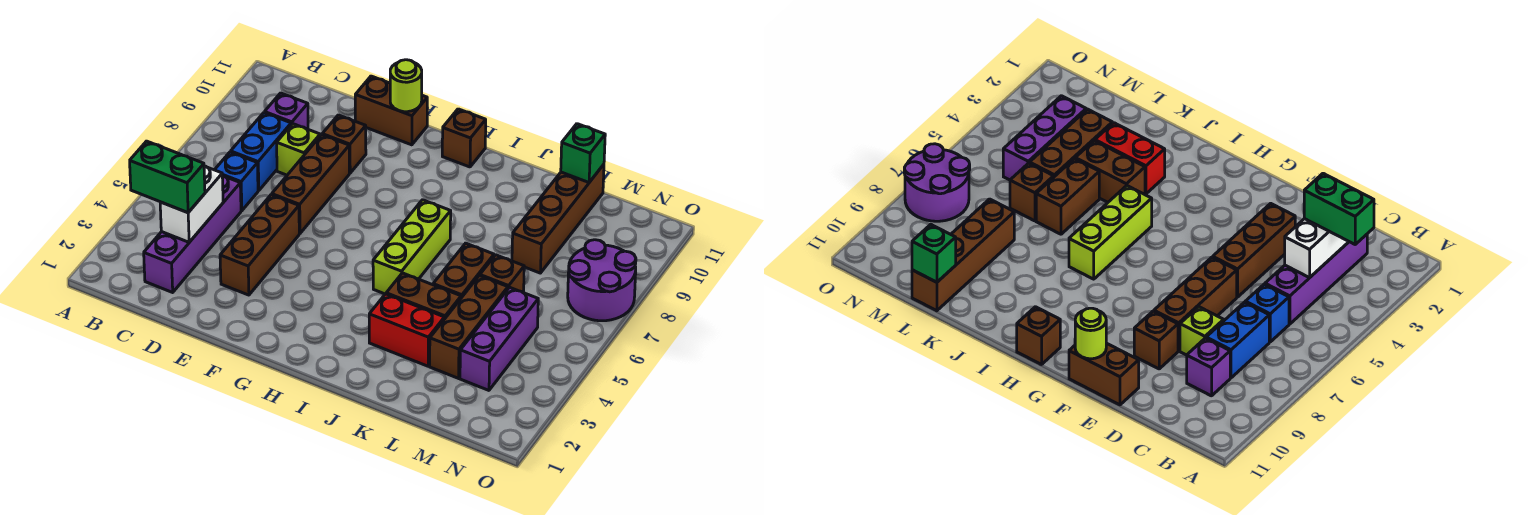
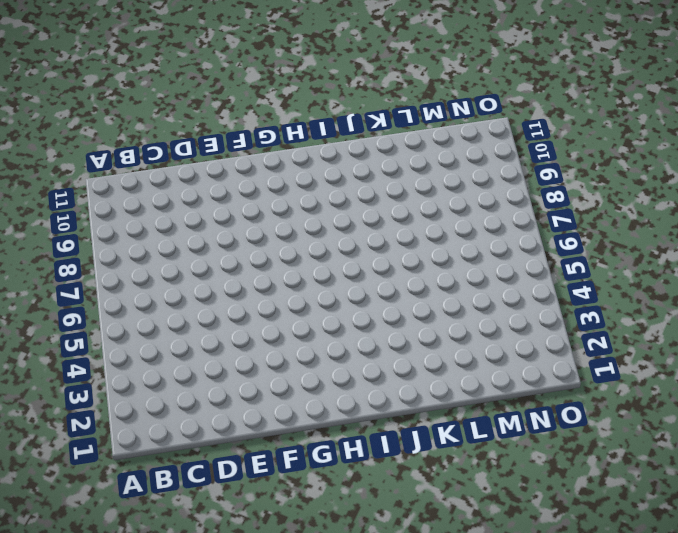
none -> purple brick C2:C5 level 1
none -> blue brick C6 level 1
none -> blue brick C7:C8 level 1

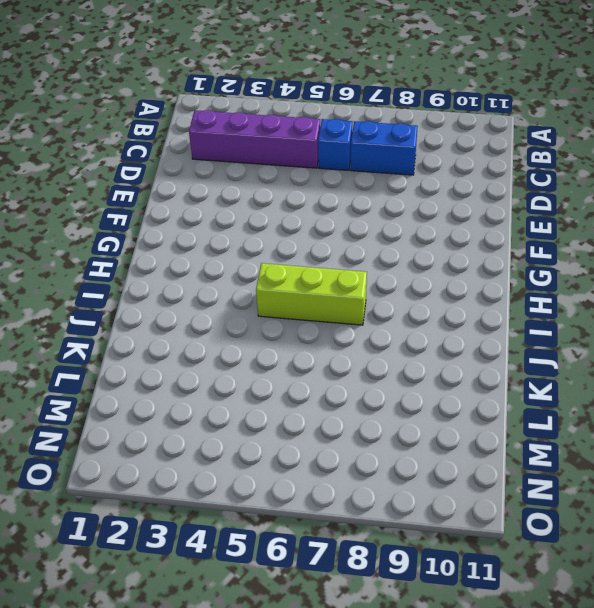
none -> purple brick C9 level 1
none -> lime brick D8 level 1
none -> brown brick E3:E5 level 1

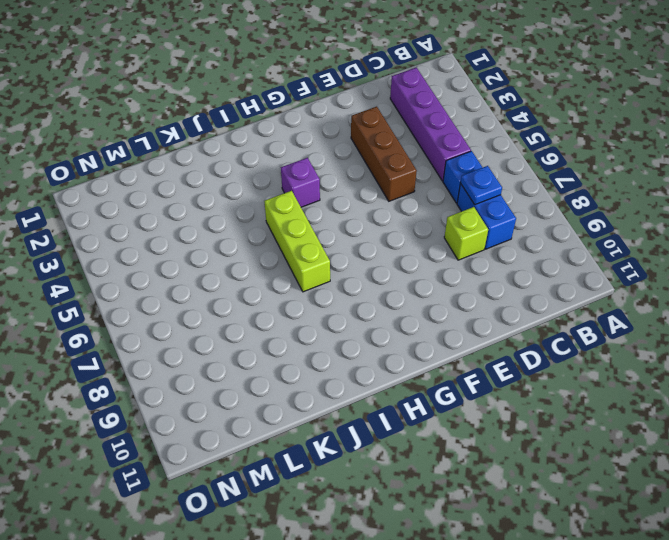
blue plate C7 level 2 -> none
purple brick H4 level 1 -> purple brick C9 level 1
none -> brown brick E6:E8 level 1
none -> brown brick E9 level 1
none -> brown brick E11:F11 level 1

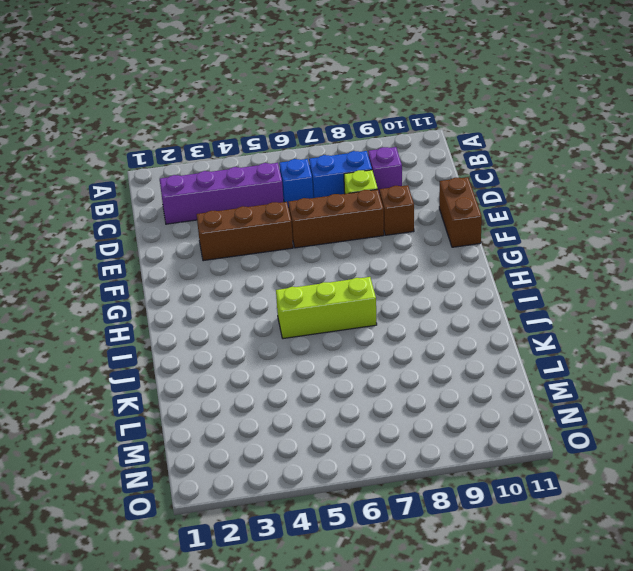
none -> brown brick H11 level 1
none -> red brick J3:K3 level 1
none -> brown brick J4:K4 level 1

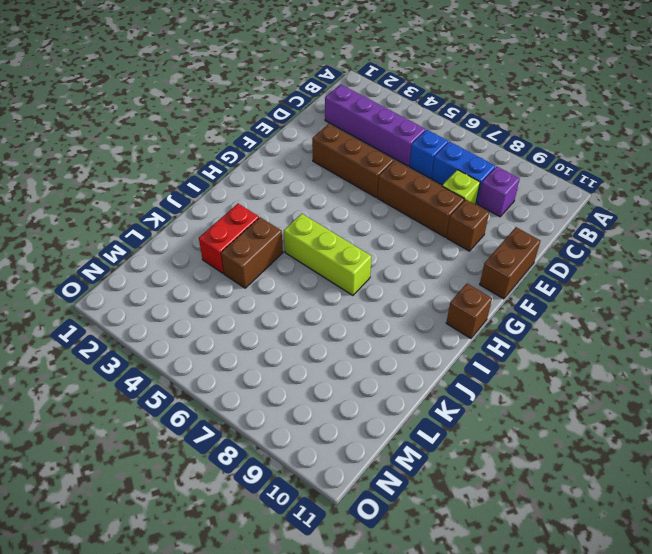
none -> brown brick K5:K6 level 1
none -> brown brick L3:L5 level 1
none -> brown brick L6 level 1

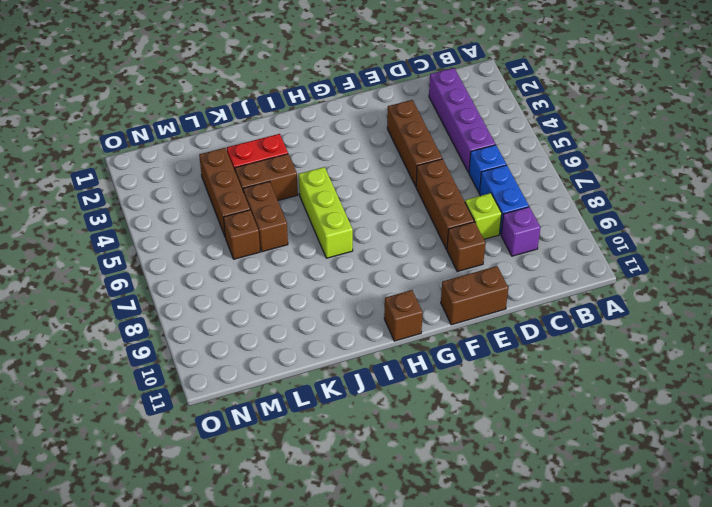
none -> brown brick L8:L11 level 1
none -> purple brick M3:M5 level 1
none -> purple round brick N7:O8 level 1

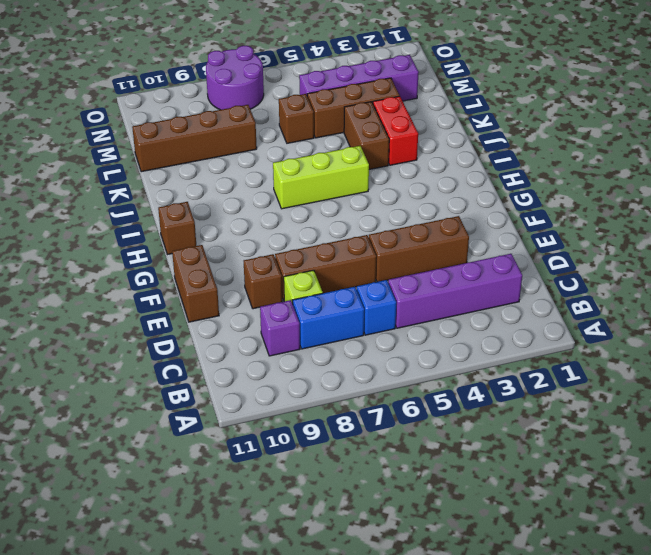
purple brick M2:M5 level 1 -> purple brick M3:M5 level 1
none -> brown brick K5:K6 level 1
none -> white brick C3:C4 level 2
none -> lime round brick F11 level 2

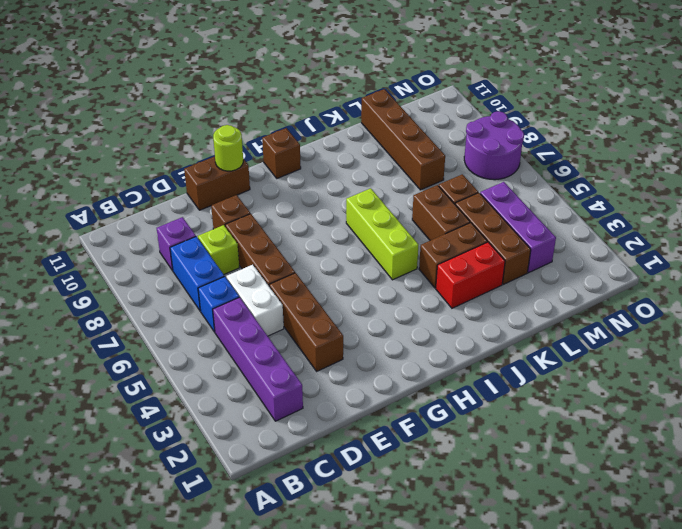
white brick D5:D6 level 1 -> white brick C3:C4 level 2
none -> green brick L11 level 2
none -> green brick B3:C3 level 3

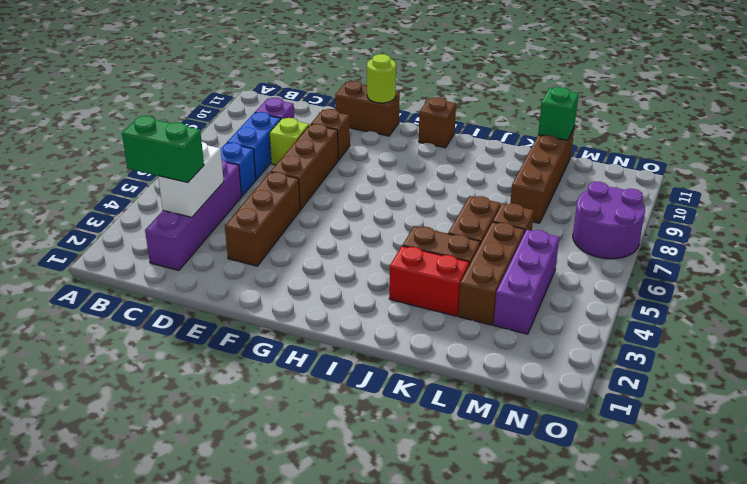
none -> lime brick I5:I7 level 1

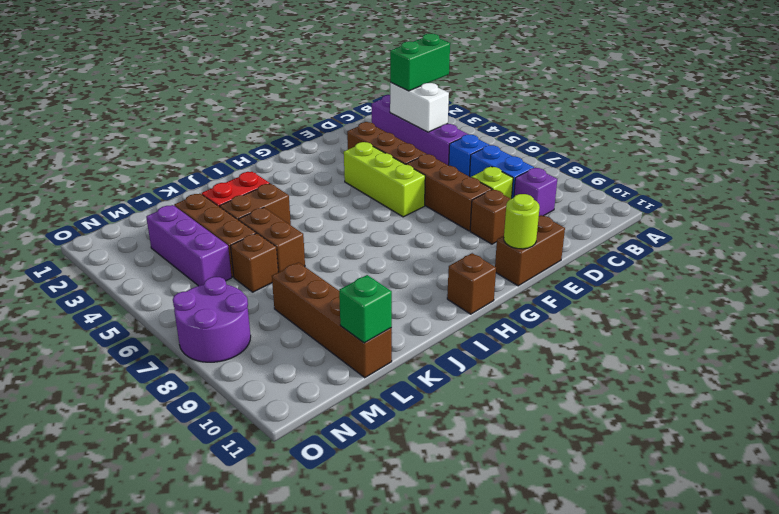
lime brick F4:F6 level 1 -> lime brick I5:I7 level 1

